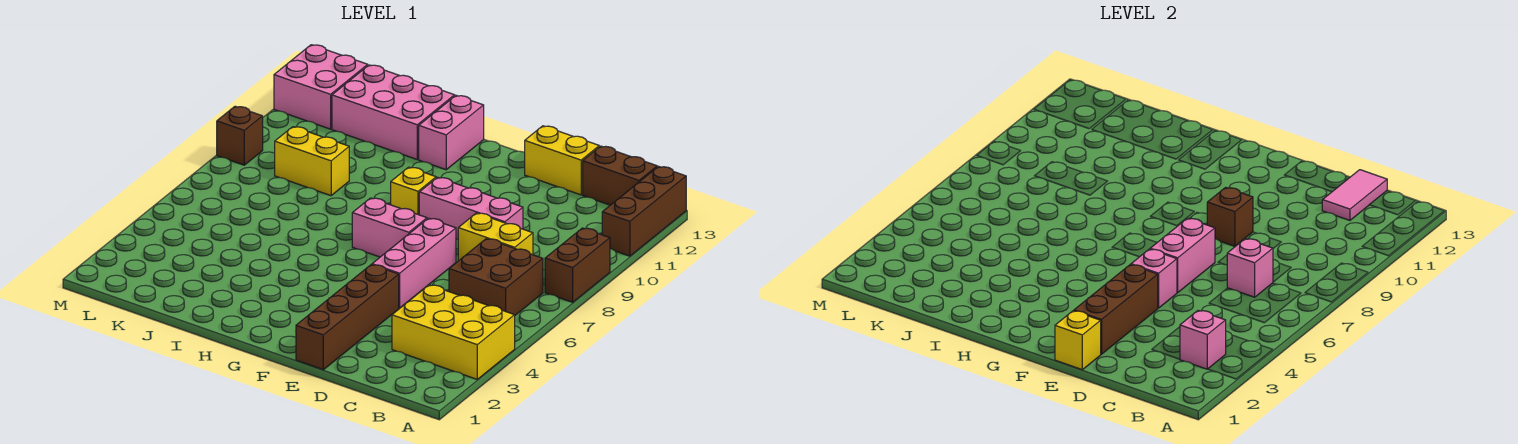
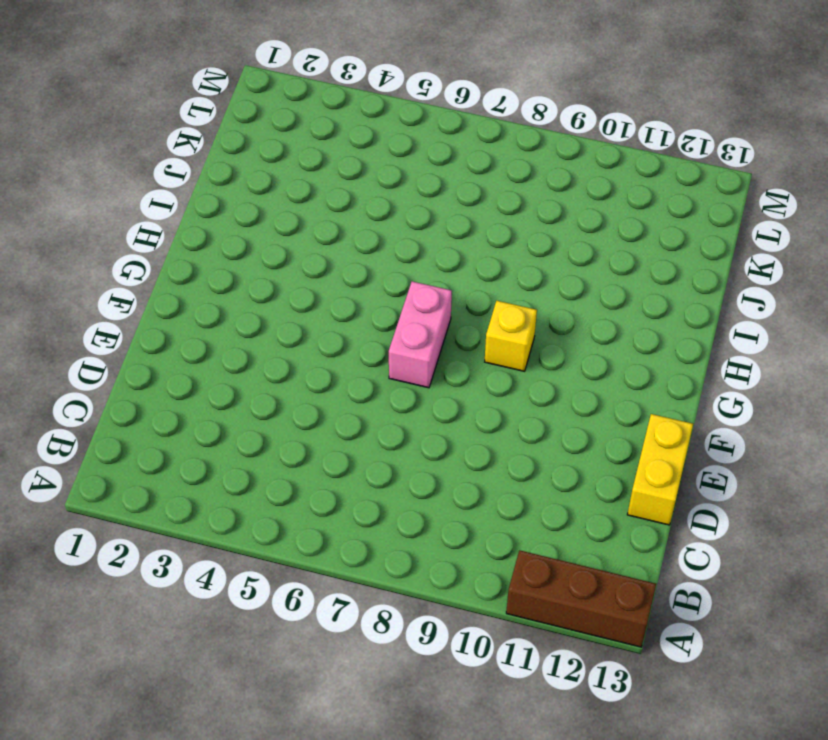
none -> yellow brick A3:C4 level 1
none -> brown brick A8:A9 level 1
none -> brown brick B6:C7 level 1

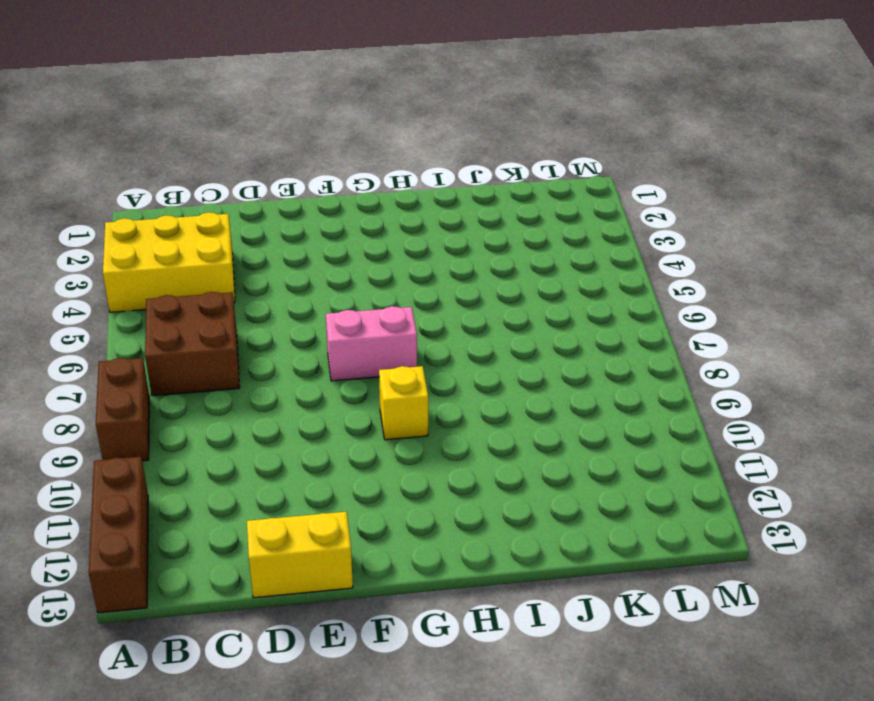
none -> brown brick B13:C13 level 1
none -> yellow brick C8:D8 level 1
none -> pink brick D9:F9 level 1

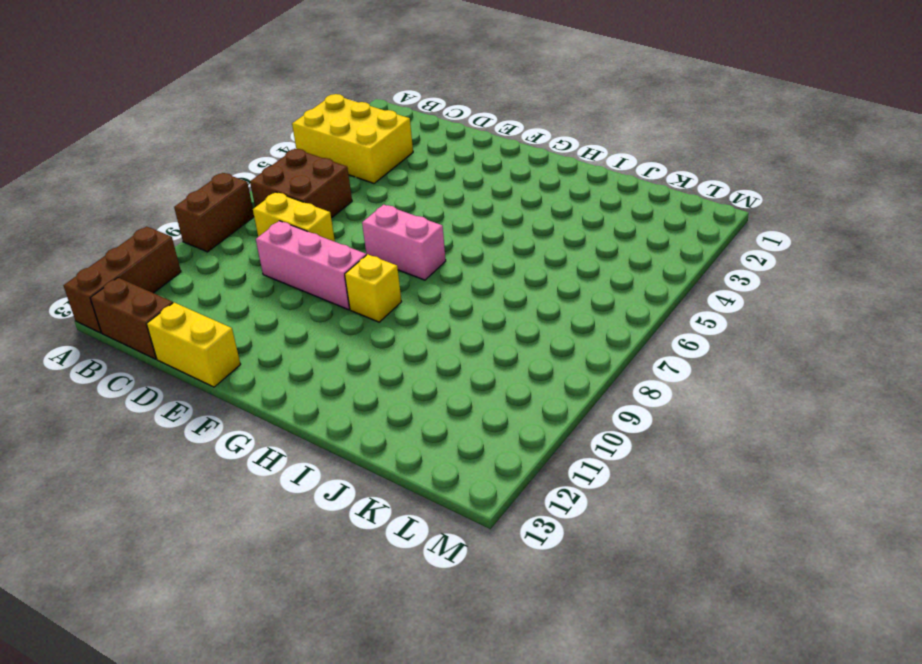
none -> brown brick E1:E4 level 1
none -> pink brick E5:E7 level 1
none -> pink brick H12:H13 level 1

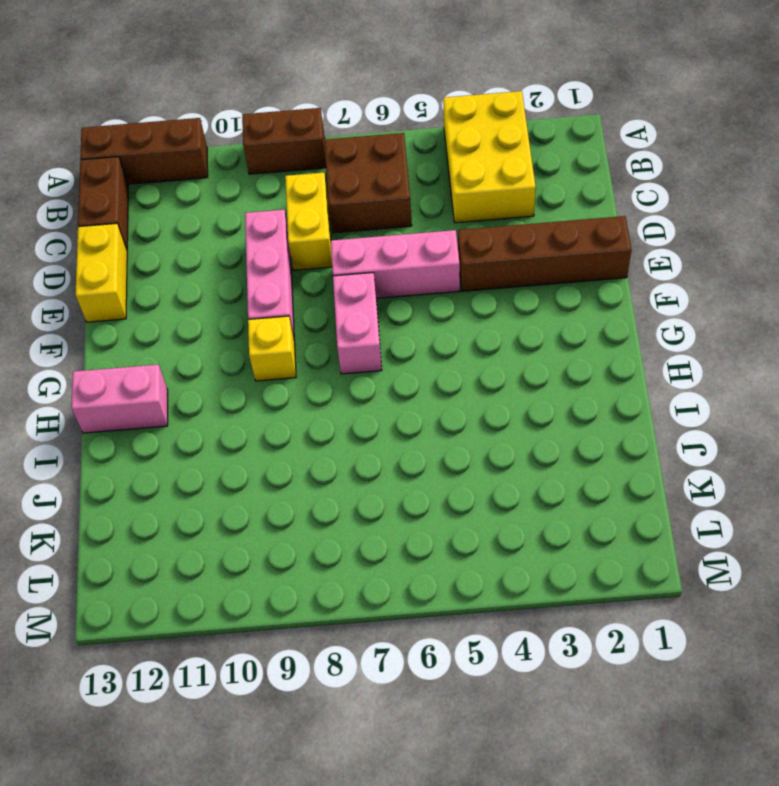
none -> pink brick I12:K13 level 1
none -> yellow brick J9:K9 level 1
none -> pink brick L12:M13 level 1

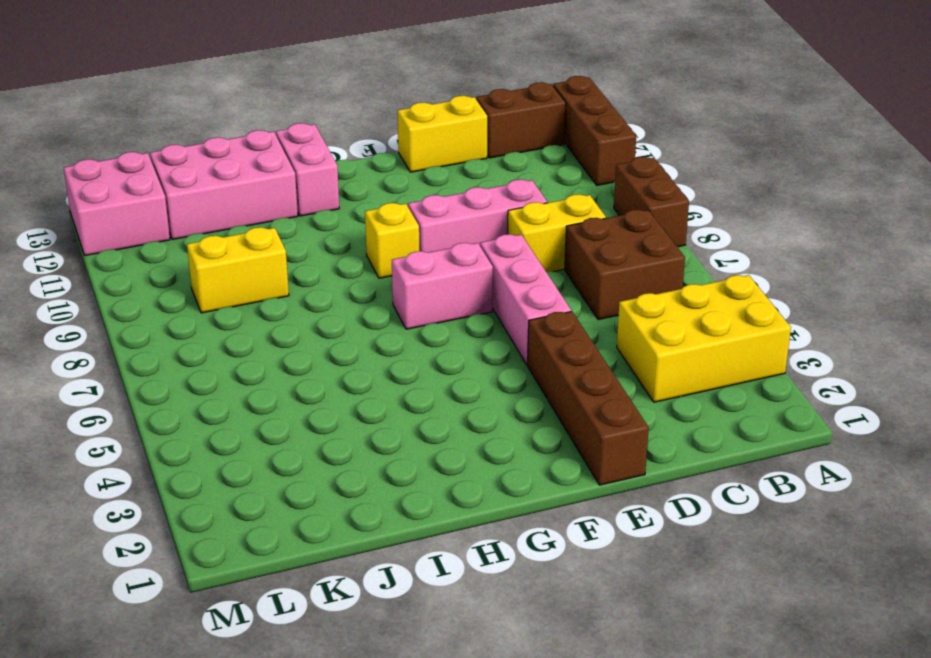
none -> brown brick M9 level 1
none -> pink brick B3 level 2
none -> pink brick C7 level 2

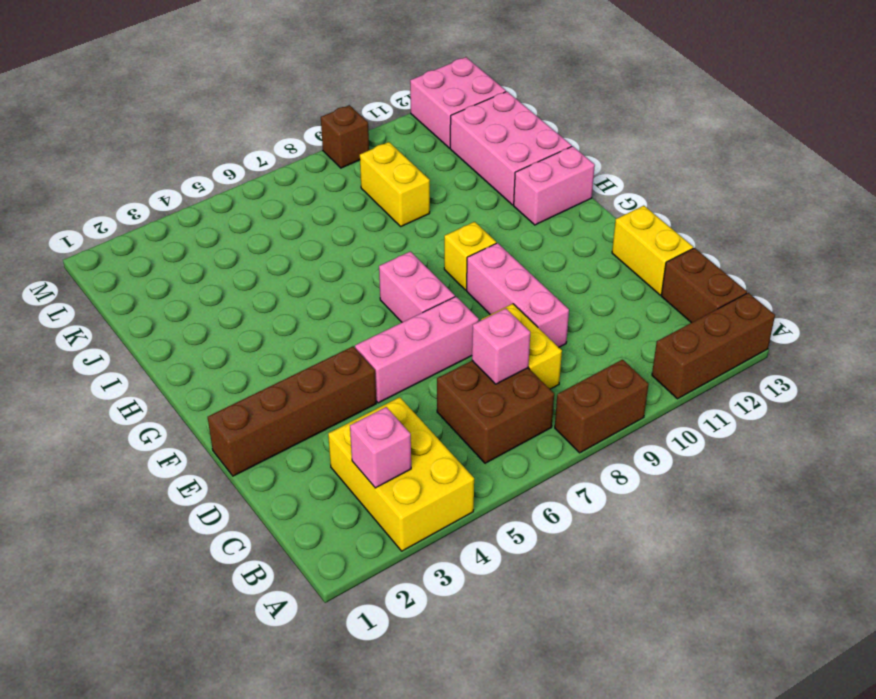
none -> pink tile C12:C13 level 2
none -> yellow brick E1 level 2
none -> brown brick E2:E4 level 2

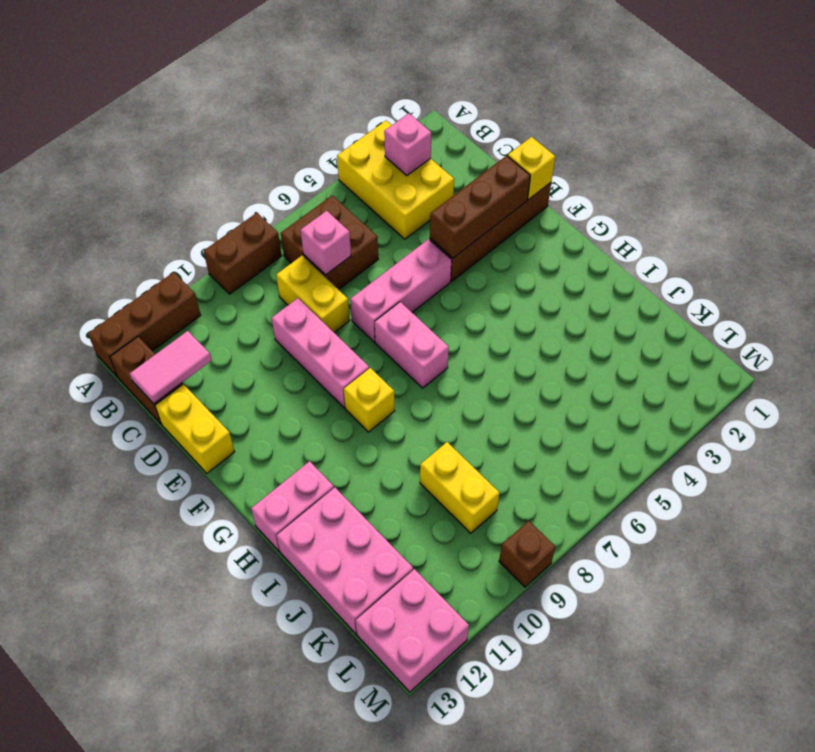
none -> pink brick E5 level 2
none -> pink brick E6:E7 level 2
none -> brown brick E9 level 2

